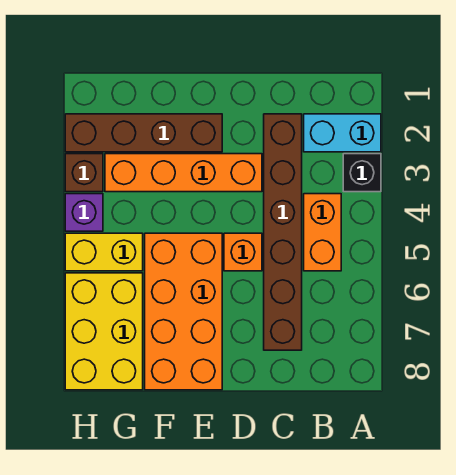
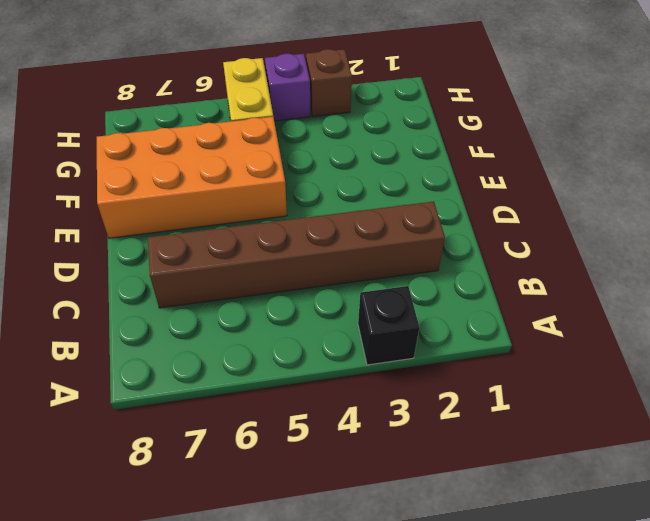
none -> cyan brick A2:B2 level 1
none -> orange brick B4:B5 level 1
none -> orange brick D3:G3 level 1

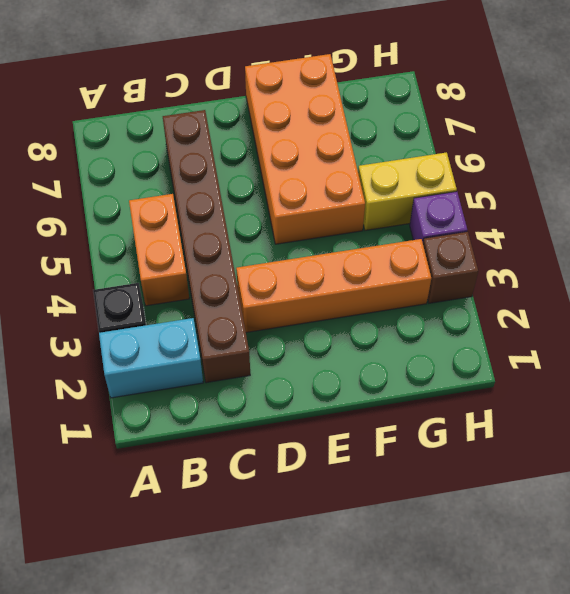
none -> orange brick D5 level 1
none -> brown brick E2:H2 level 1
none -> yellow brick G6:H8 level 1

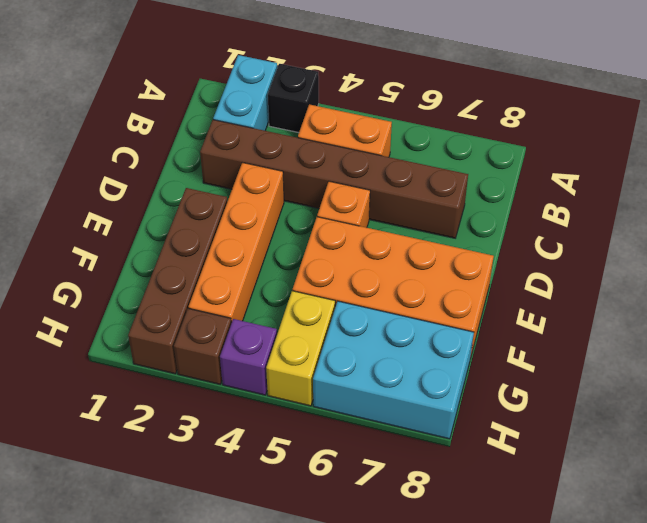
cyan brick G6:H8 level 1 -> yellow brick G6:H8 level 1

